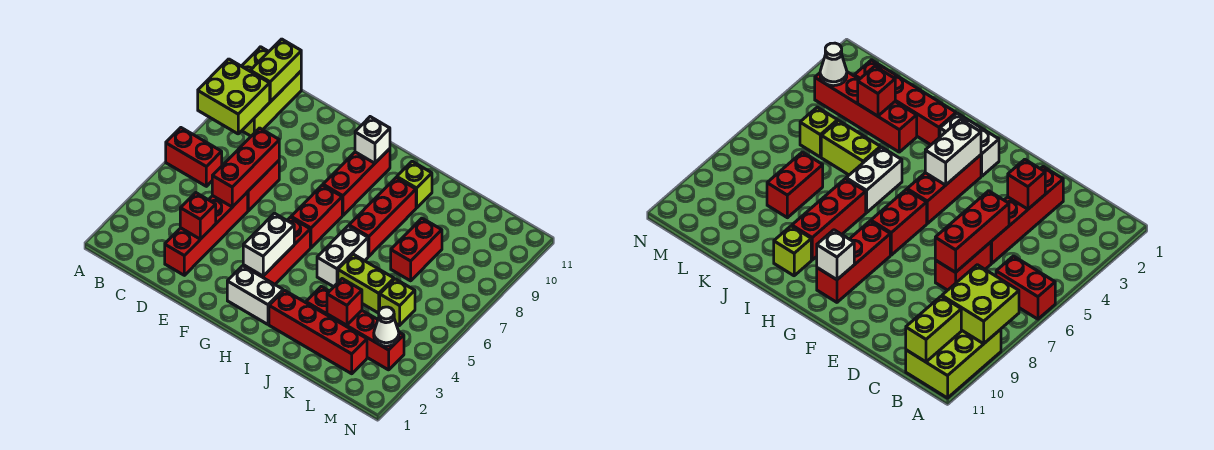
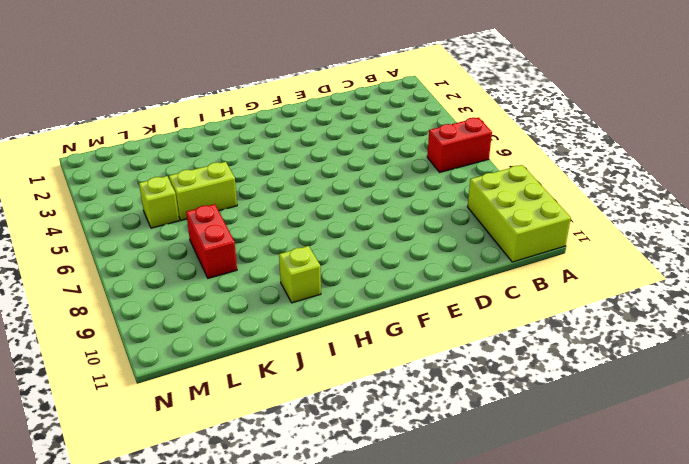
none -> red brick D2:D5 level 1
none -> red brick D6:D7 level 1
none -> white brick G2:H2 level 1

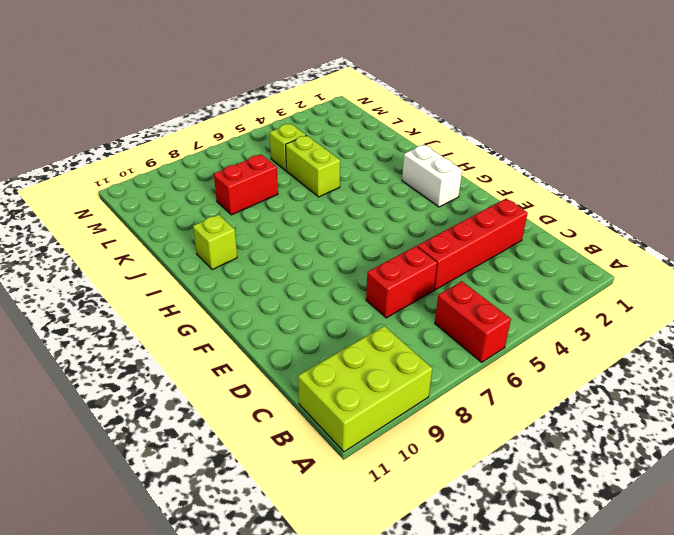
none -> red brick G3:G5 level 1
none -> red brick G6:G7 level 1
none -> red brick G8:G10 level 1

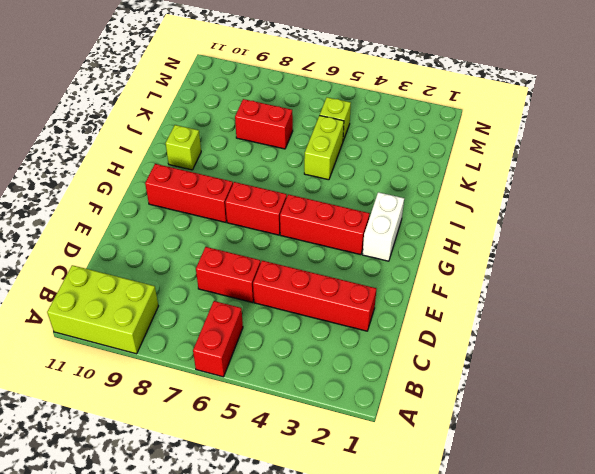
none -> red brick I2:L2 level 1
none -> white brick I5:I6 level 1
none -> red brick I7:I9 level 1

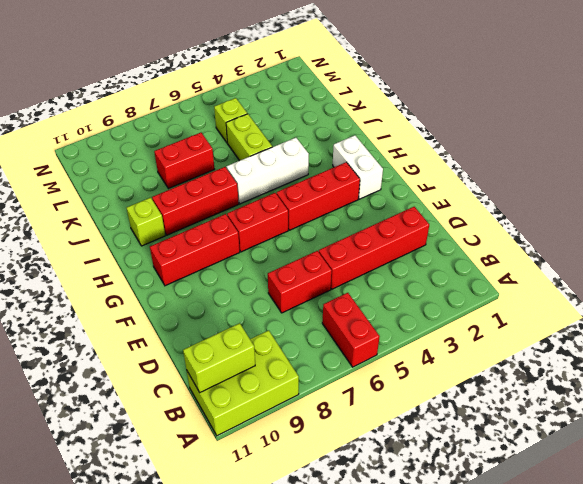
white brick I4:I6 level 1 -> white brick I5:I6 level 1
none -> red brick I2:L2 level 1
none -> red brick J3:M3 level 1
none -> lime brick A8:B9 level 2

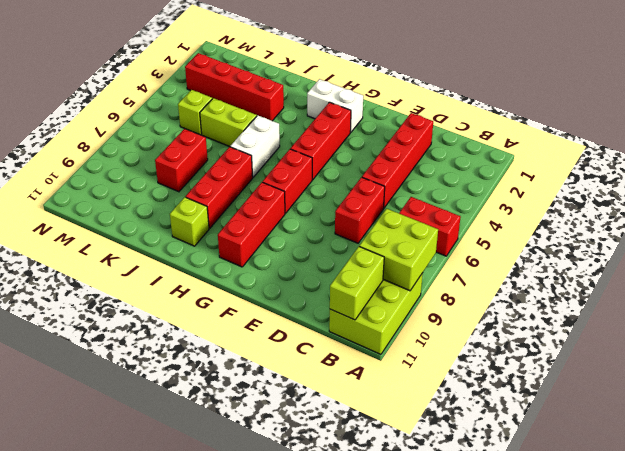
none -> red brick I2:L2 level 1
none -> red brick D3 level 2
none -> red brick D5:D7 level 2

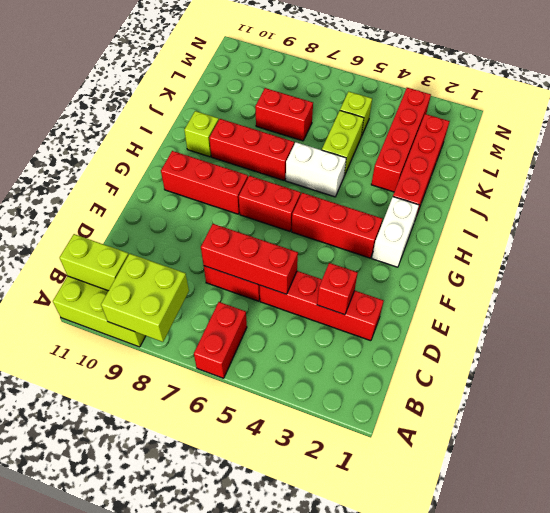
none -> white brick G3:G4 level 2
none -> white brick G10 level 2
none -> red brick K3 level 2

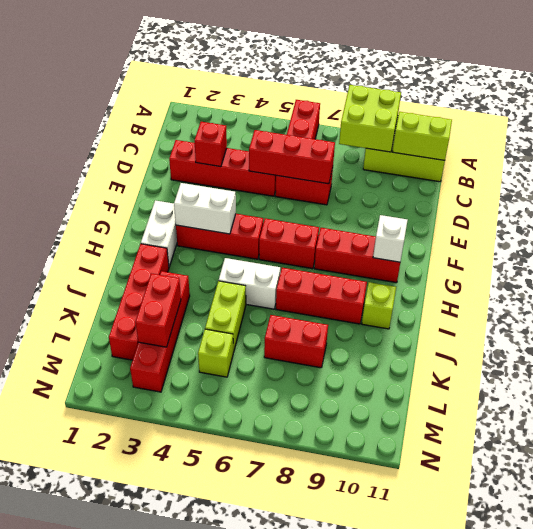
red brick K3:L3 level 2 -> red brick K3 level 2
none -> white cone M3 level 2

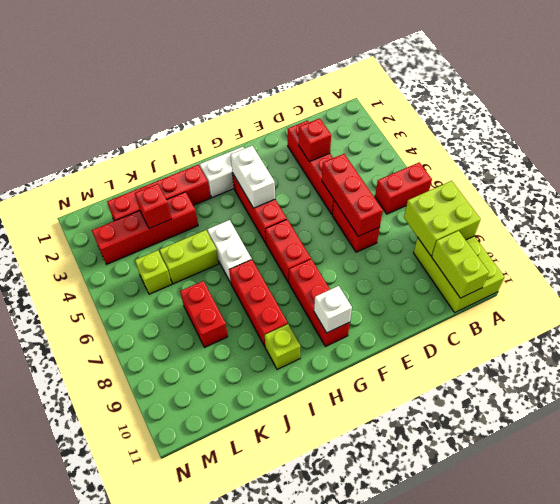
none -> white cone M3 level 2

